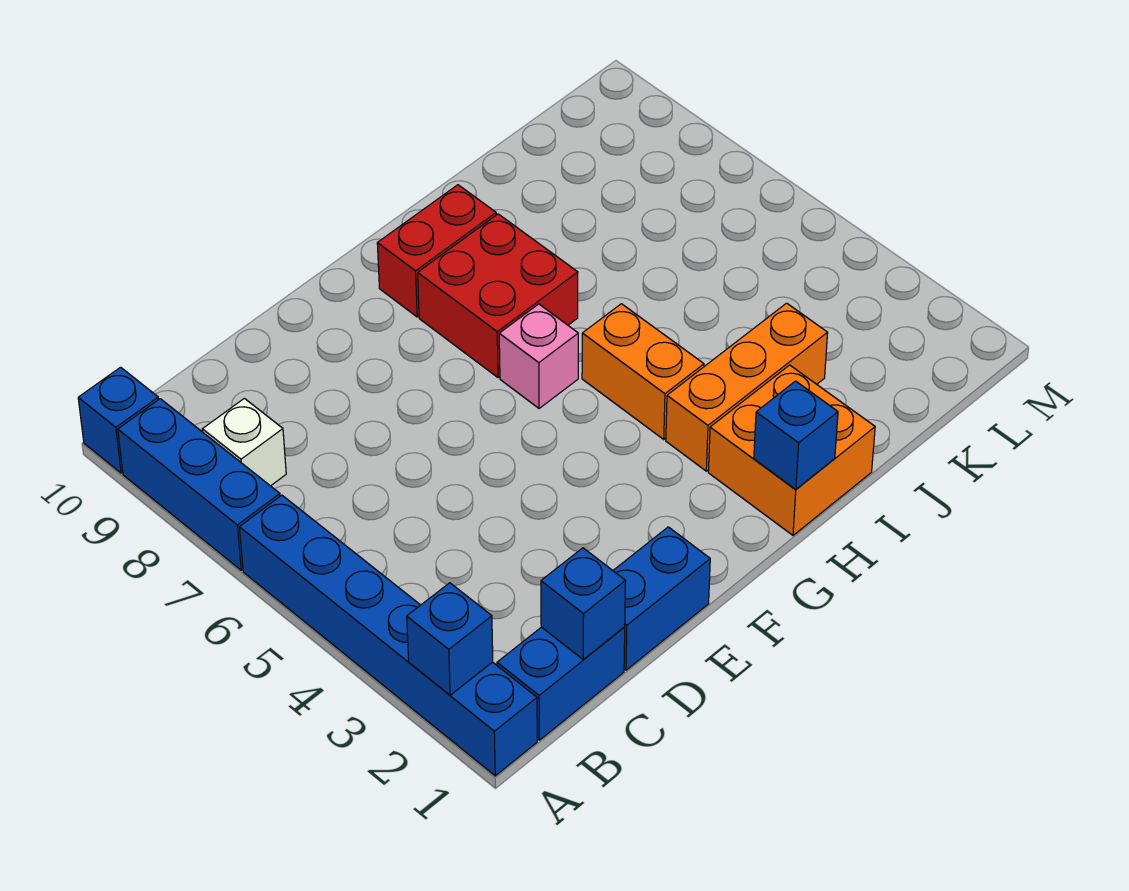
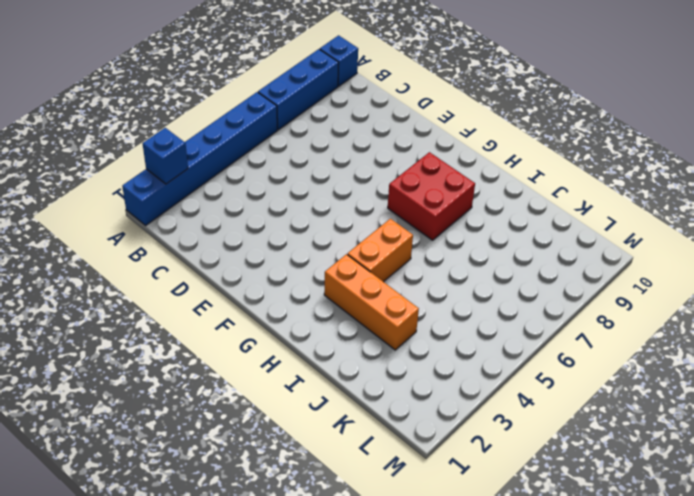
none -> blue brick B1:C1 level 1
none -> white brick B8 level 1
none -> blue brick D1:E1 level 1

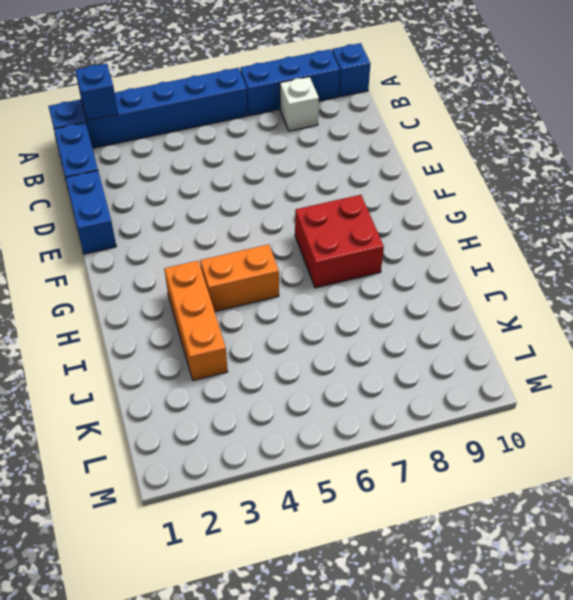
none -> pink brick G6 level 1
none -> red brick G9:H9 level 1
none -> orange brick H1:I2 level 1

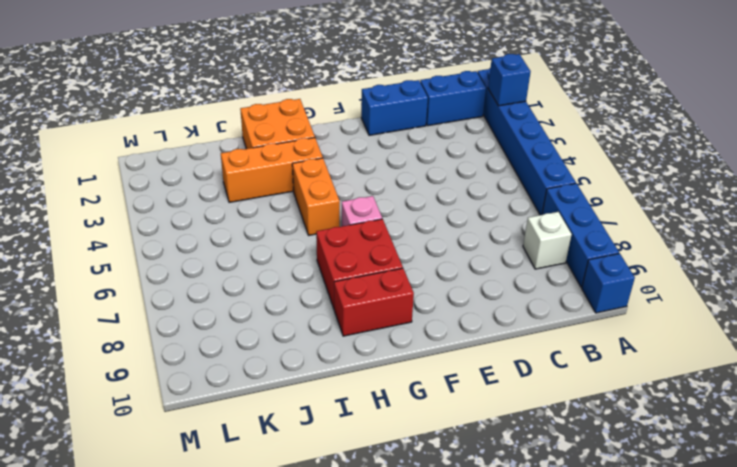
none -> blue brick C1 level 2
none -> blue brick H1 level 2

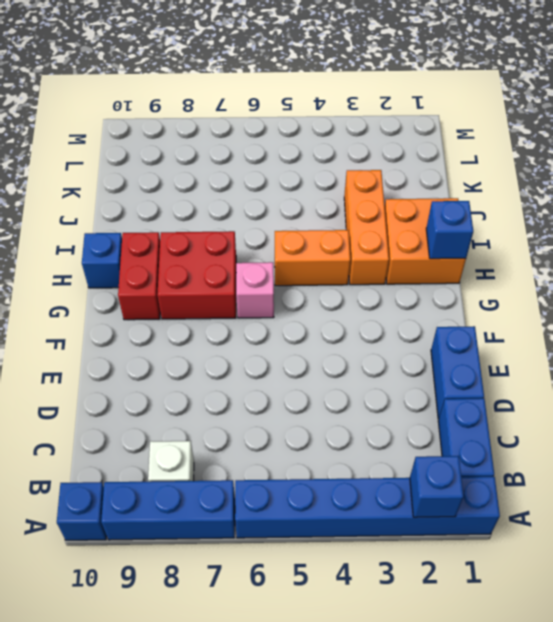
blue brick H10 level 1 -> blue brick C1 level 2

